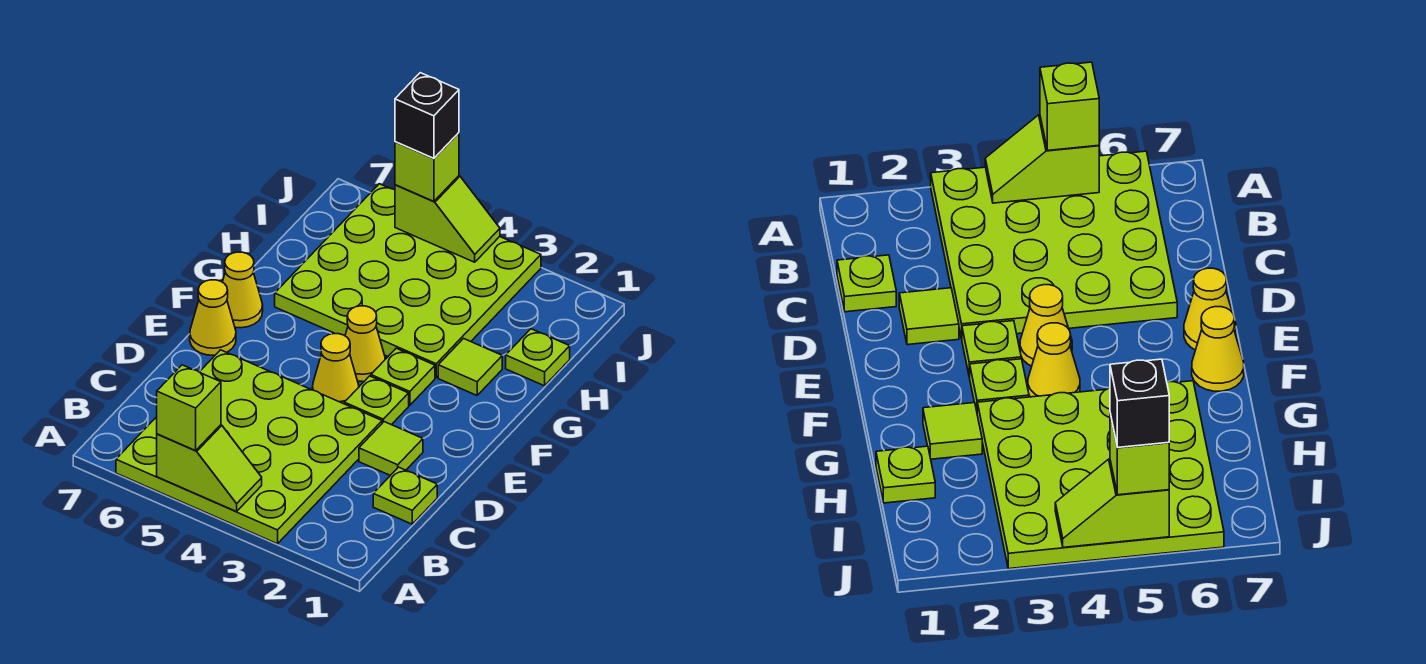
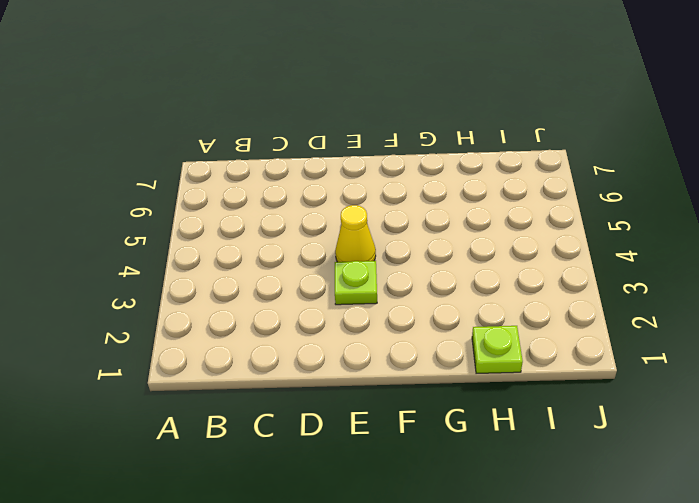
none -> lime plate A3:D6 level 1
none -> lime plate C1 level 1
none -> lime tile D2 level 1

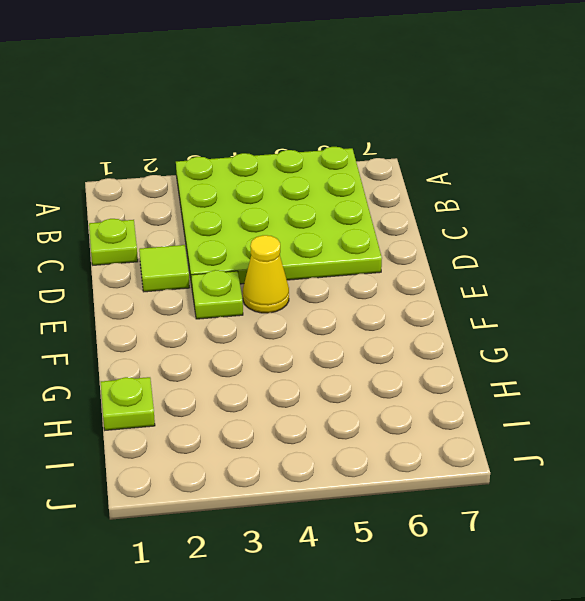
none -> yellow cone E7 level 1
none -> lime plate F3 level 1
none -> yellow cone F4 level 1

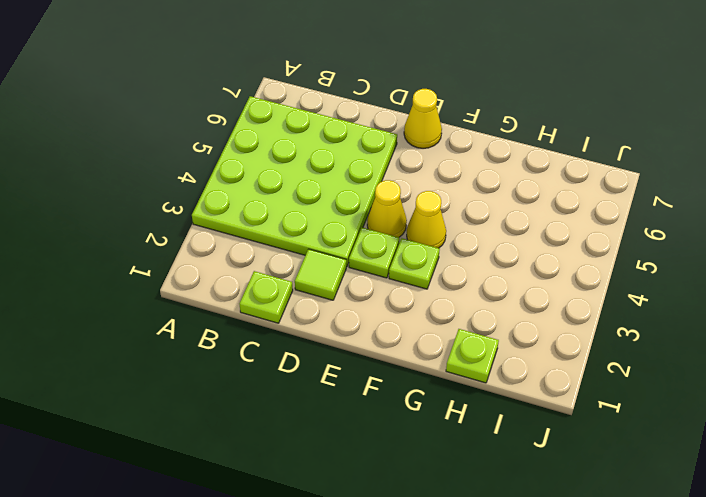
none -> yellow cone F7 level 1
none -> lime tile G2 level 1
none -> lime plate G3:J6 level 1

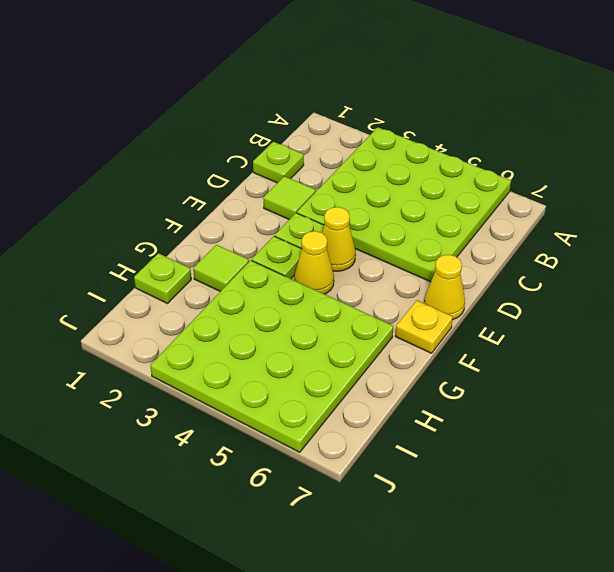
yellow plate F7 level 1 -> yellow cone F7 level 1
none -> lime slope A4:A5 level 2 top 5
none -> lime slope J4:J5 level 2 top 5
none -> lime brick A5 level 3

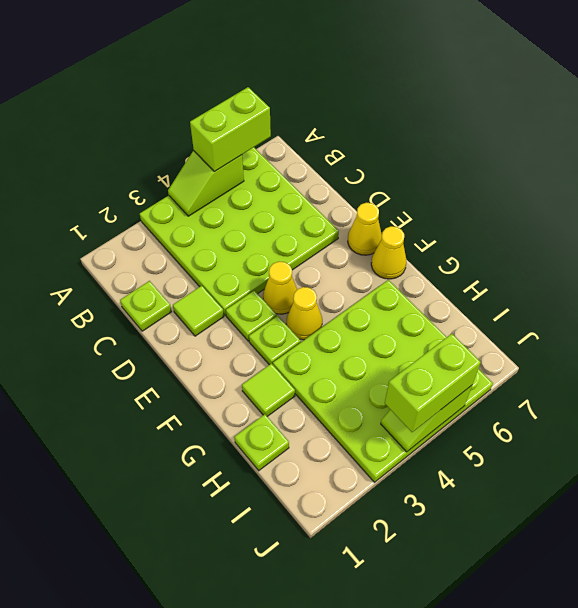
lime brick A5:A6 level 3 -> lime brick A5 level 3
lime brick J4:J5 level 3 -> lime brick J5 level 3
none -> black brick J5 level 4

